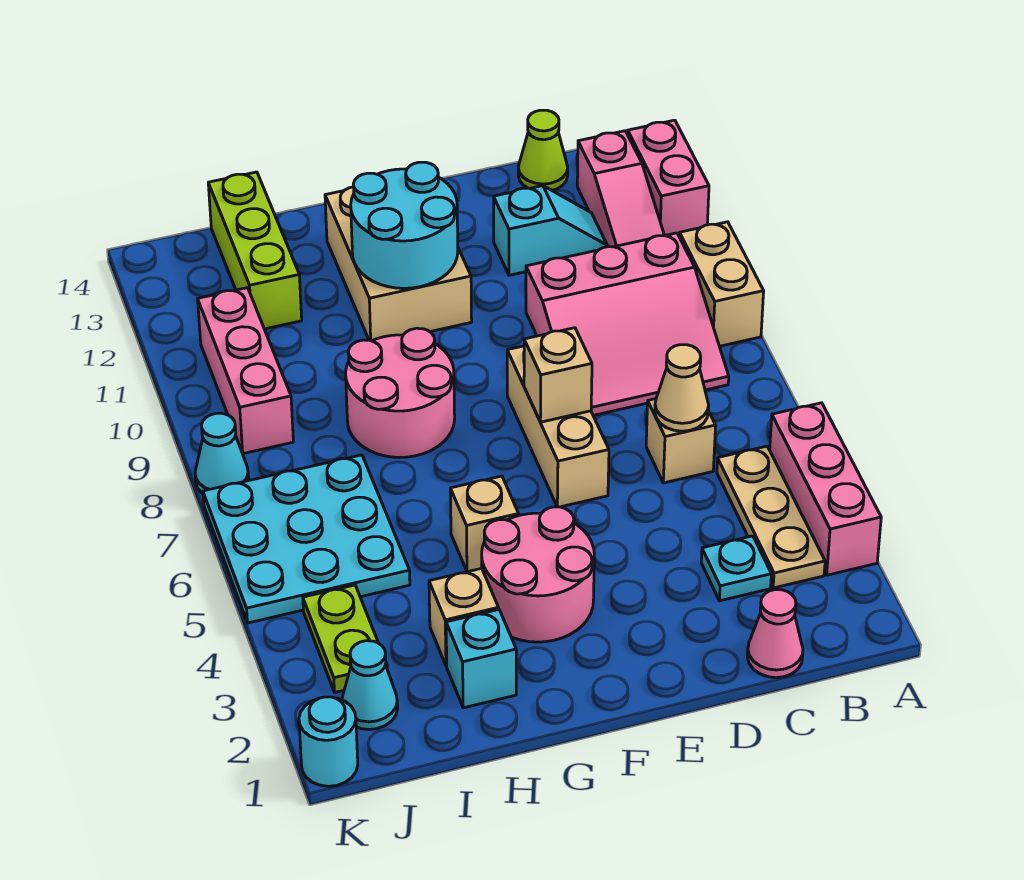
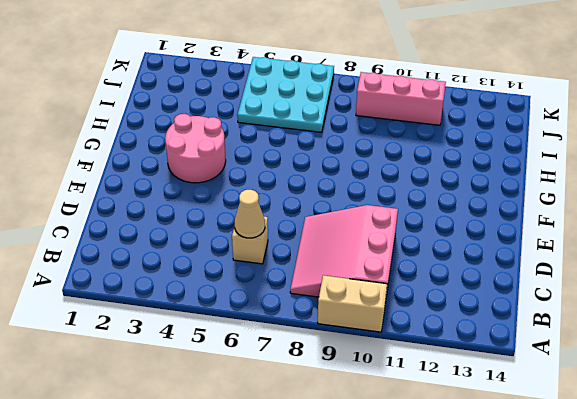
none -> pink brick A3:A5 level 1
none -> pink brick A12:A13 level 1
none -> tan plate B3:B5 level 1

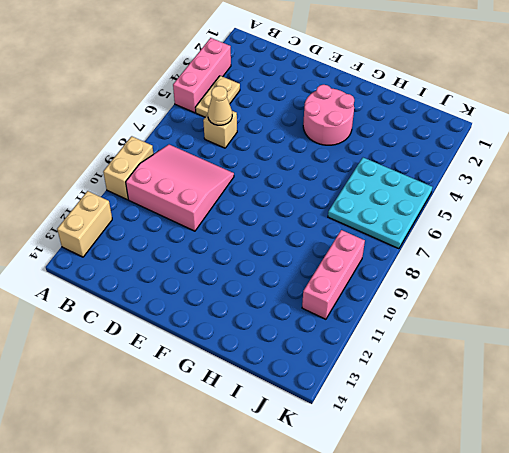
tan brick A12:A13 level 1 -> pink brick A12:A13 level 1
tan plate B4:B5 level 1 -> tan plate B3:B5 level 1
none -> pink slope B11:B13 level 1 top 13
none -> pink cone C1 level 1
none -> cyan plate C3 level 1

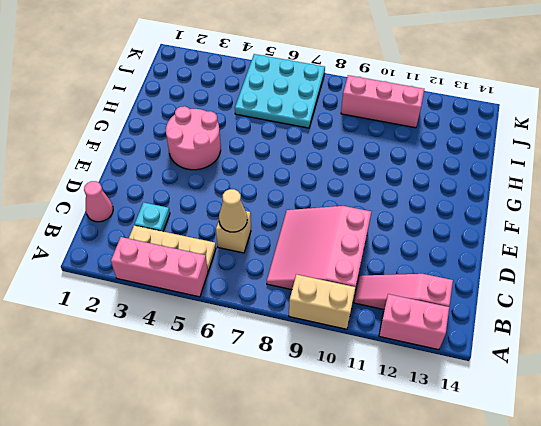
none -> cyan slope C12:D12 level 1 top D
none -> lime cone C14 level 1
none -> tan brick E6:E8 level 1

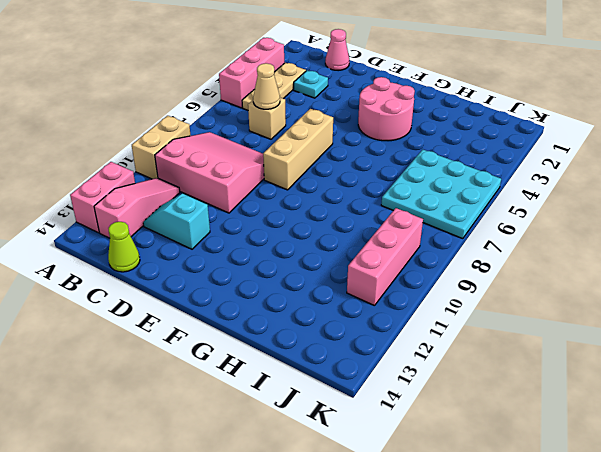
none -> tan brick F11:G13 level 1
none -> tan brick G5 level 1
none -> pink round brick G8:H9 level 1

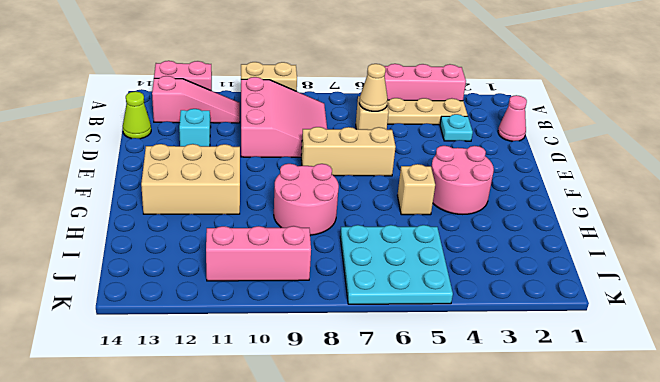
none -> cyan brick H2 level 1
none -> tan brick H3 level 1
none -> lime brick I12:I14 level 1

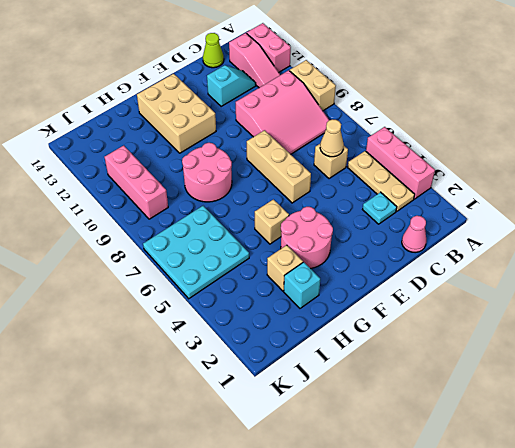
none -> lime brick I12:I14 level 1
none -> cyan cone J2 level 1
none -> lime plate J3:J4 level 1

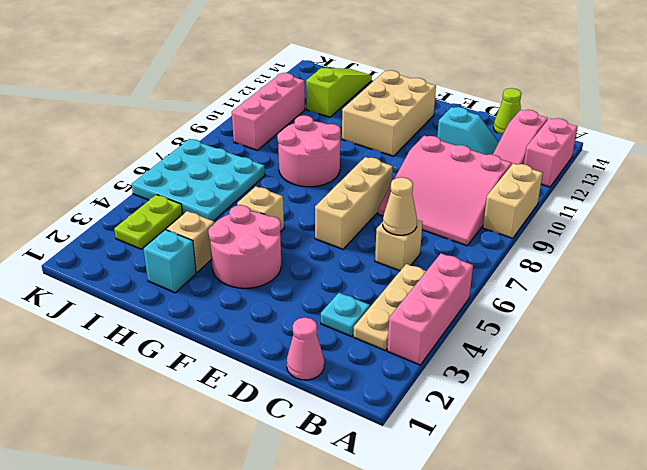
lime slope I12:I14 level 1 top 12 -> lime brick I12:I14 level 1
none -> cyan cone J2 level 1
none -> cyan round brick K1 level 1
none -> cyan cone K8 level 1

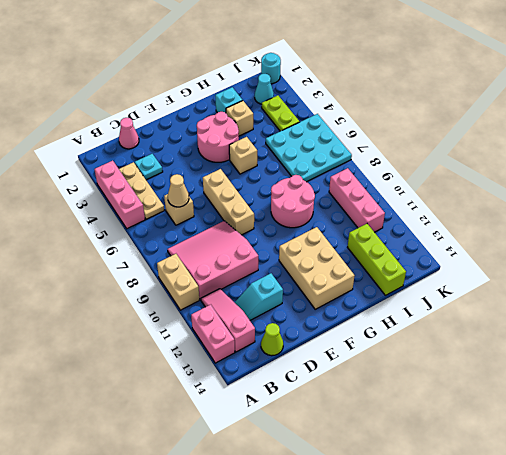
none -> cyan cone K8 level 1
none -> tan brick E7 level 2
none -> cyan round brick F11:G12 level 2

